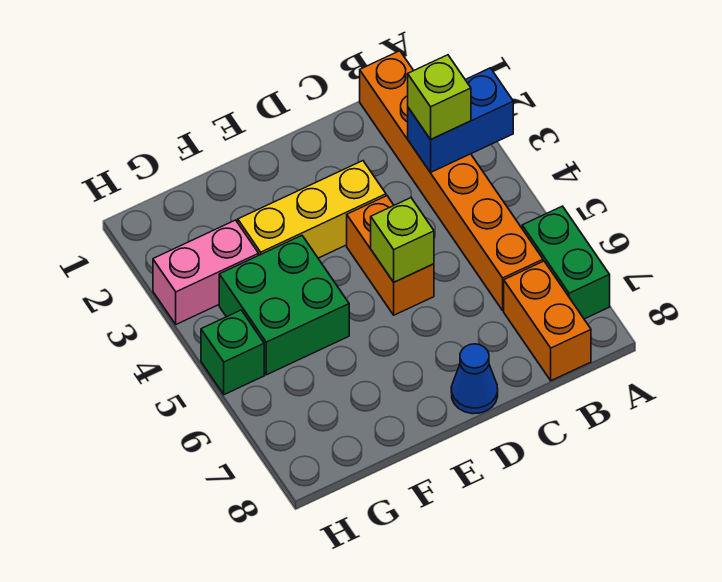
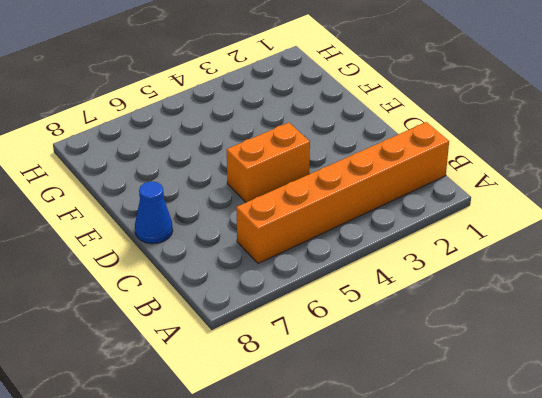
none -> green brick A6:A7 level 1
none -> orange brick B7:B8 level 1
none -> yellow brick D3:F3 level 1

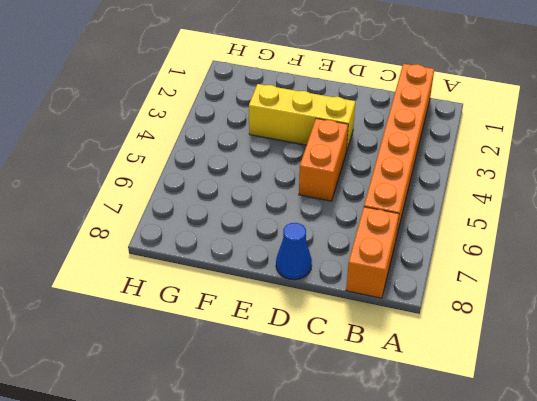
none -> green brick A6:A7 level 1
none -> green brick F4:G5 level 1
none -> pink brick G3:H3 level 1

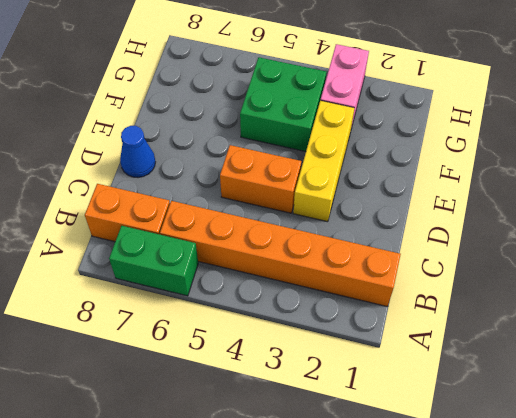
none -> green brick H5 level 1
none -> blue brick A3:B3 level 2
none -> lime brick D5 level 2

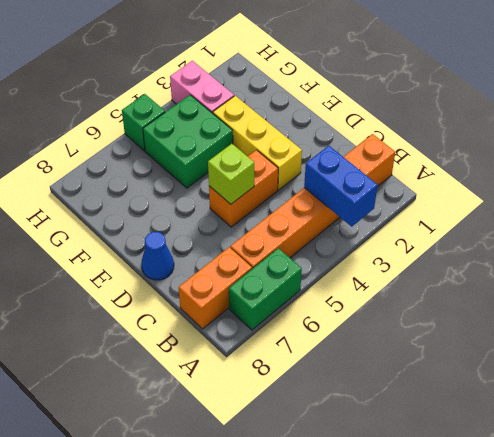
none -> lime brick B3 level 3

